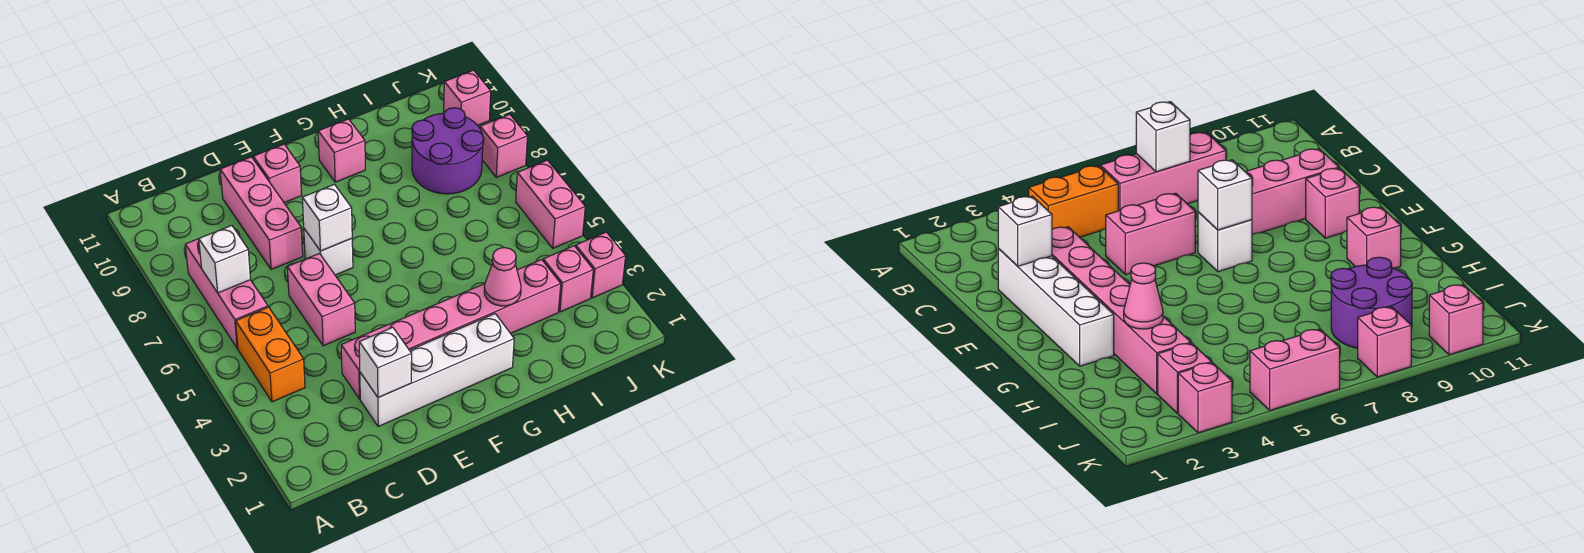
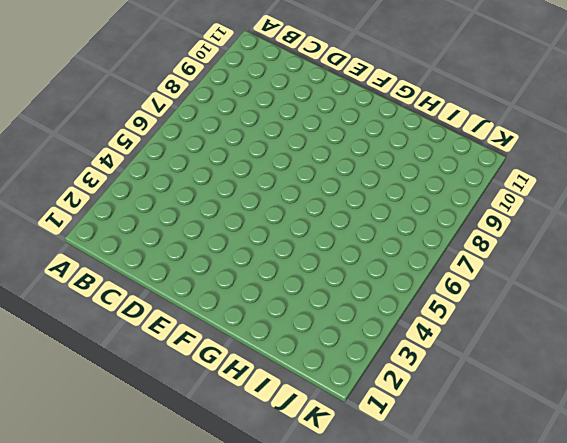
none -> orange brick B4:B5 level 1
none -> pink brick B6:B8 level 1
none -> white brick D2:G2 level 1

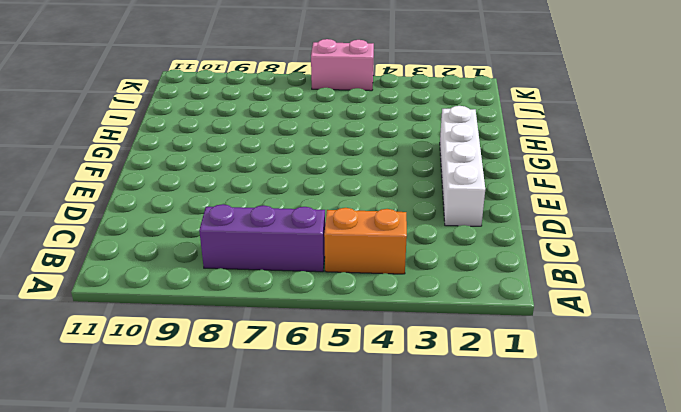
purple brick B6:B8 level 1 -> pink brick B6:B8 level 1
none -> pink brick D3:I3 level 1
none -> pink brick D5:D6 level 1
none -> pink brick D8:D10 level 1

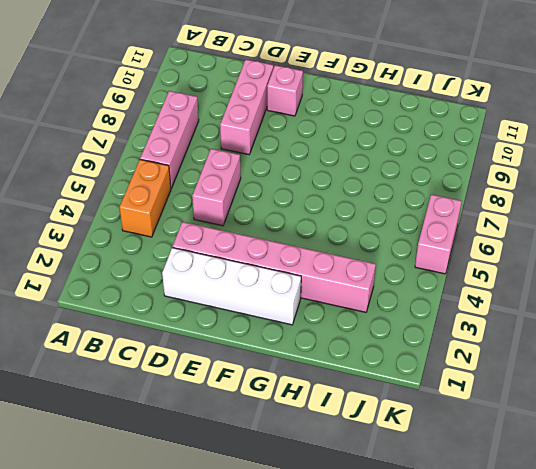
none -> white brick E7 level 1
none -> pink brick G10 level 1
none -> purple round brick I8:J9 level 1

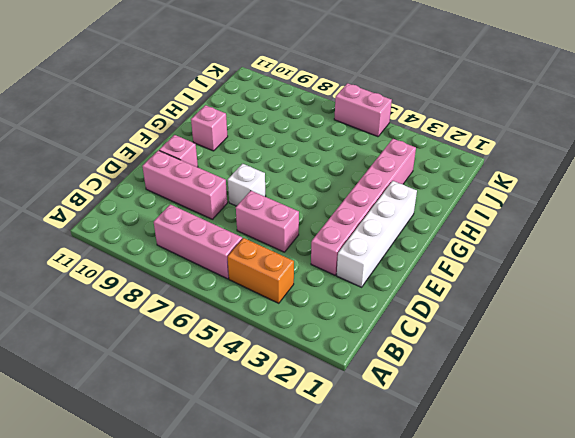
none -> purple round brick I8:J9 level 1
none -> pink brick J3 level 1
none -> pink brick K3 level 1

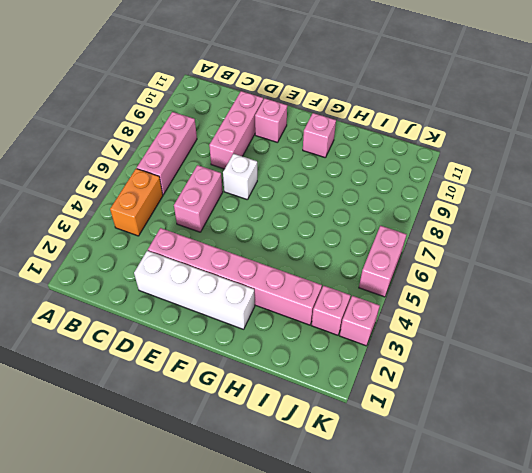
none -> purple round brick I8:J9 level 1
none -> pink brick K8 level 1
none -> pink brick K10 level 1

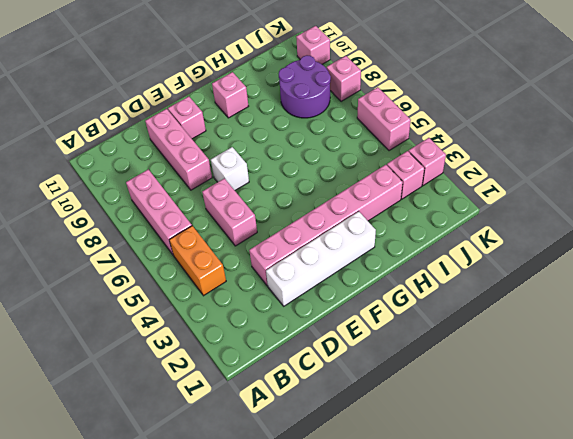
none -> white brick B7 level 2
none -> white brick D2 level 2
none -> white brick E7 level 2

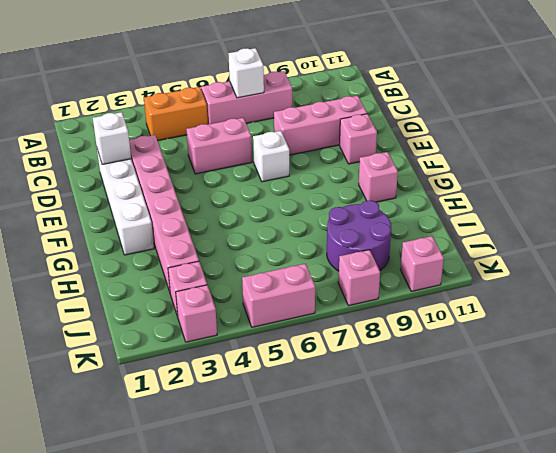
none -> white brick E7 level 2
none -> pink cone H3 level 2

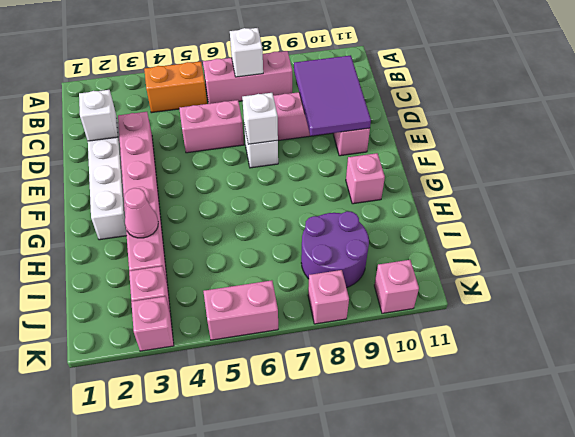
purple tile C9:E10 level 2 -> none

